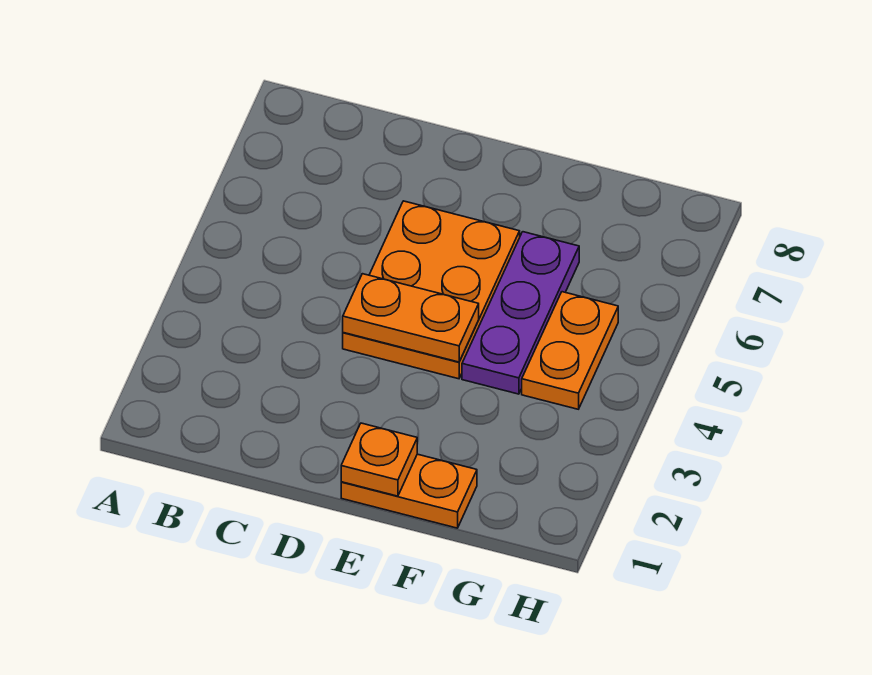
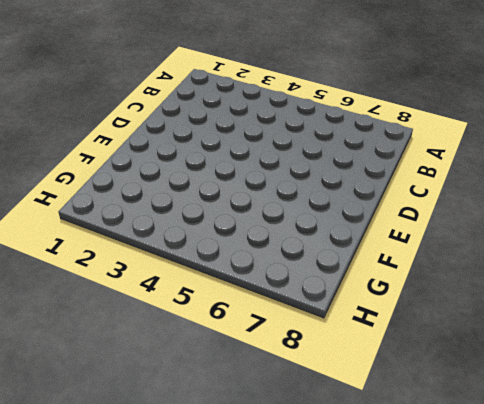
none -> orange plate D4:E6 level 1
none -> orange plate E1:F1 level 1

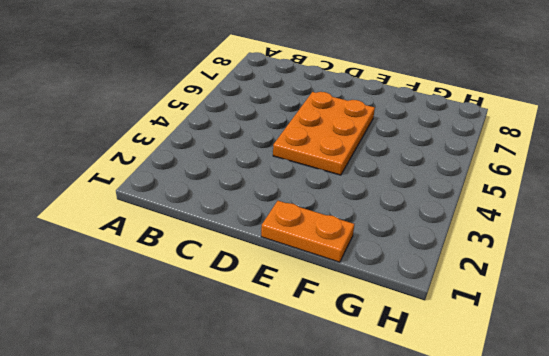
none -> purple plate F4:F6 level 1
none -> orange plate G4:G5 level 1

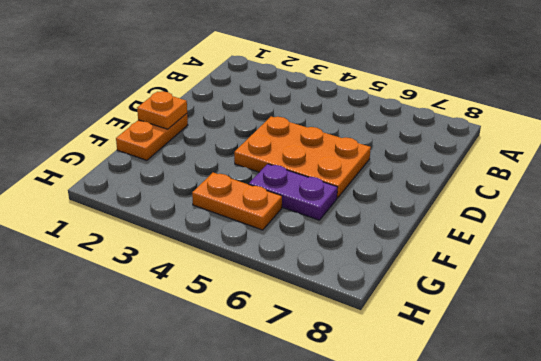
purple plate F5:F6 level 1 -> purple plate F4:F6 level 1
none -> orange plate D4:E4 level 2

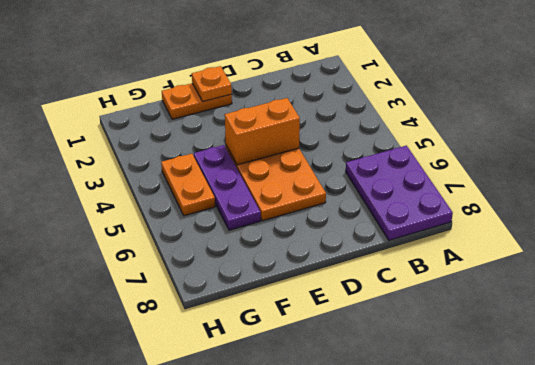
purple plate A6:B8 level 1 -> none
orange brick D4:E4 level 2 -> orange plate D4:E4 level 2

